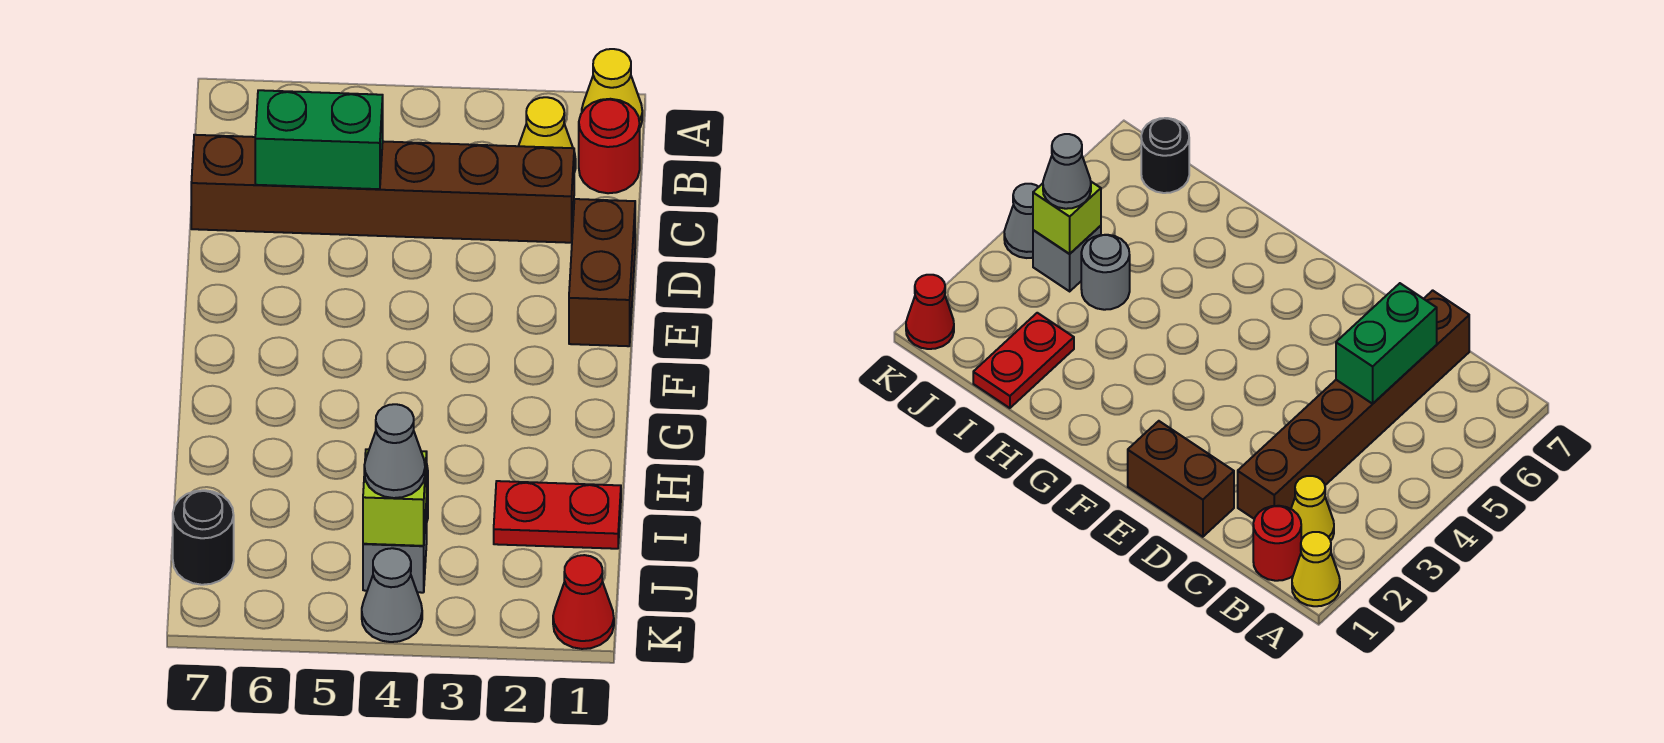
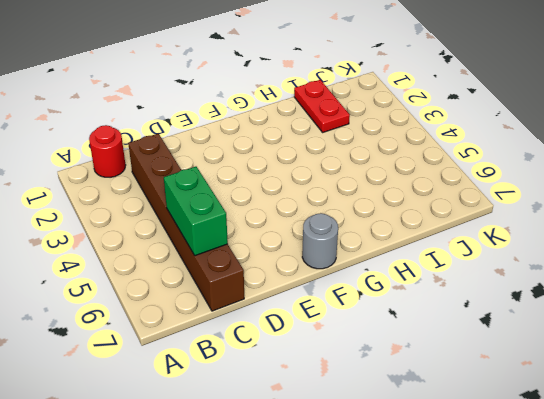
grey round brick F7 level 1 -> grey round brick I4 level 1
none -> yellow cone A1 level 1
none -> yellow cone B2 level 1
none -> brown brick D1:E1 level 1

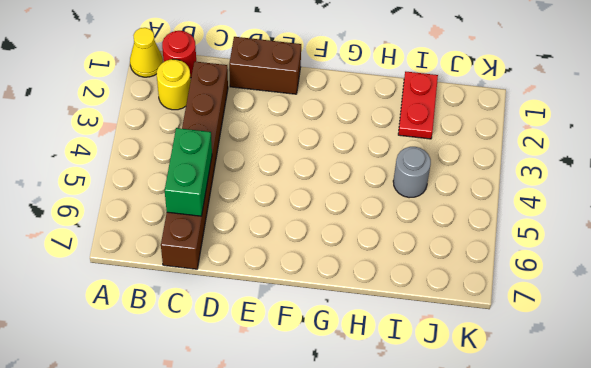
yellow round brick B2 level 1 -> yellow cone B2 level 1
none -> grey brick J4 level 1
none -> black round brick J7 level 1
none -> red cone K1 level 1

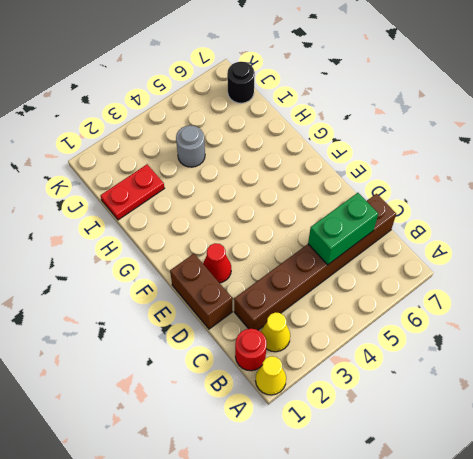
red cone E2 level 1 -> red cone K1 level 1
none -> grey brick J4 level 1
none -> grey cone K4 level 1
none -> lime brick J4 level 2

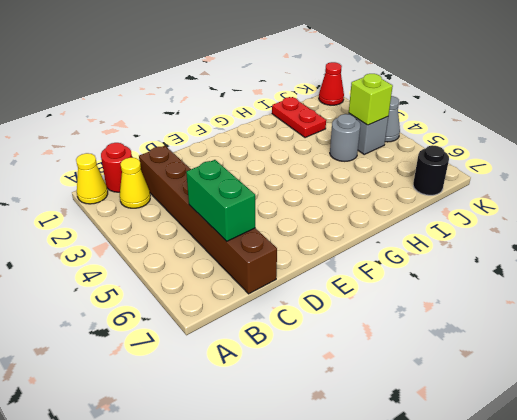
none -> brown brick D1:E1 level 1
none -> grey cone J4 level 3

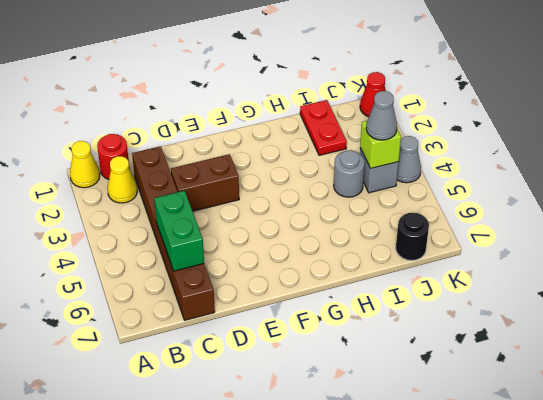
brown brick D3:E3 level 1 -> brown brick D1:E1 level 1

